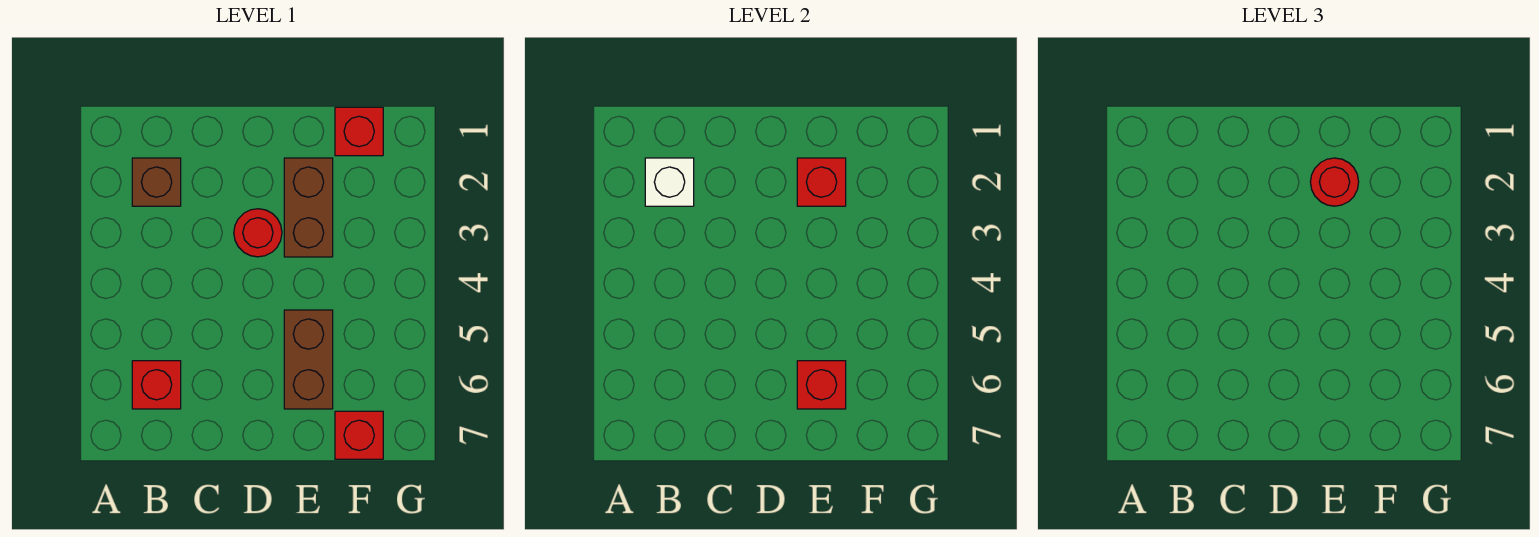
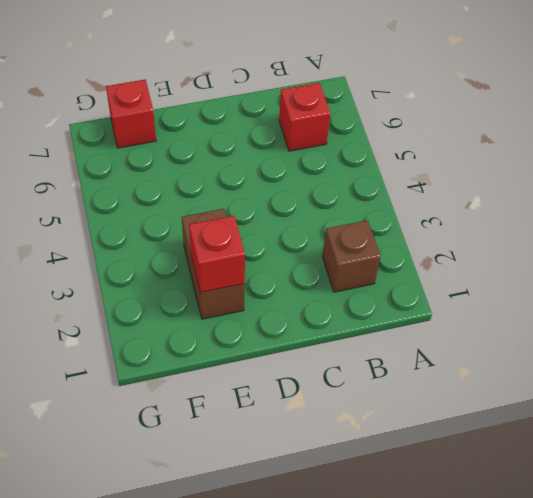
none -> red round brick D3 level 1
none -> brown brick E5:E6 level 1

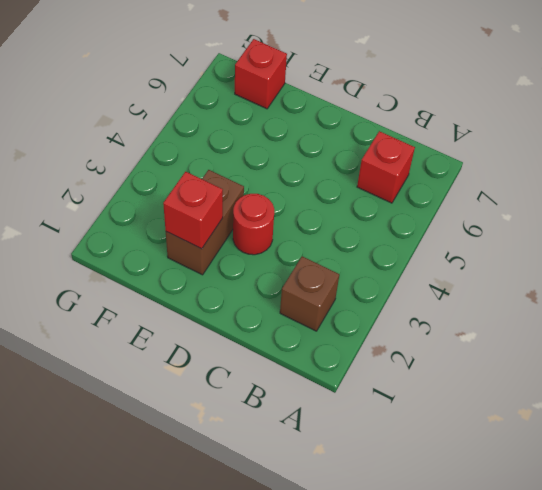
none -> brown brick E5:E6 level 1
none -> red brick F1 level 1

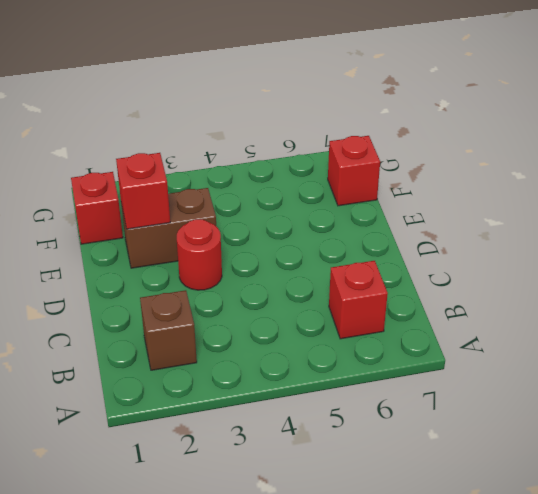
none -> brown brick E5:E6 level 1
none -> white brick B2 level 2

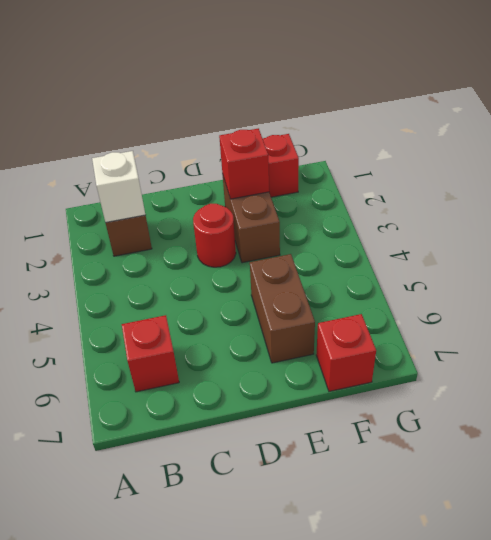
none -> red brick E6 level 2
none -> red round brick E2 level 3

